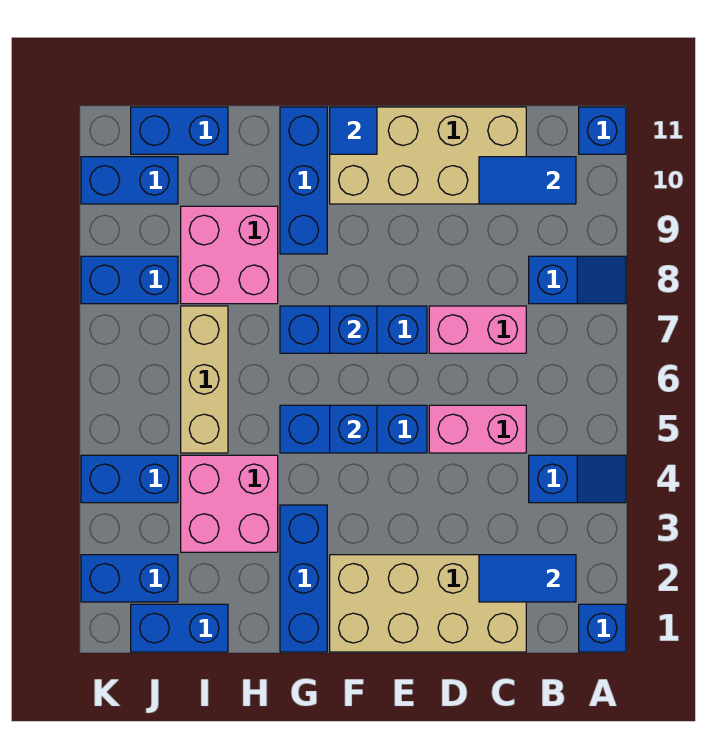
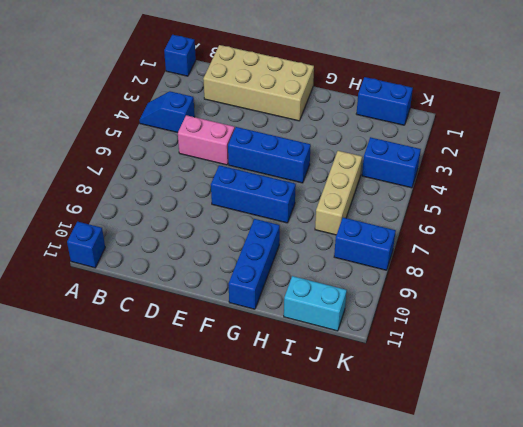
cyan brick I11:J11 level 1 -> blue brick I11:J11 level 1
none -> blue slope A8:B8 level 1 top B
none -> pink brick C7:D7 level 1
none -> tan brick C10:F11 level 1

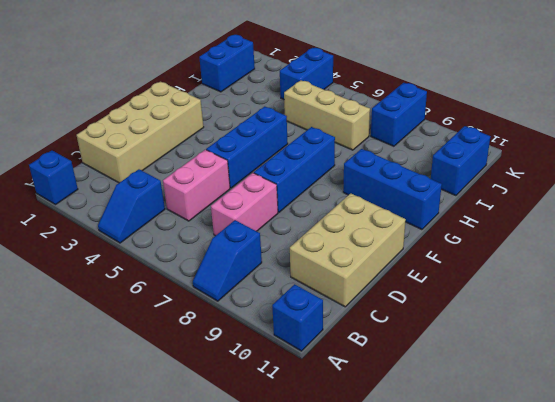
tan brick C10:E11 level 1 -> tan brick C10:F11 level 1
none -> blue brick G1:G3 level 1
none -> pink brick H3:I4 level 1
none -> pink brick H8:I9 level 1

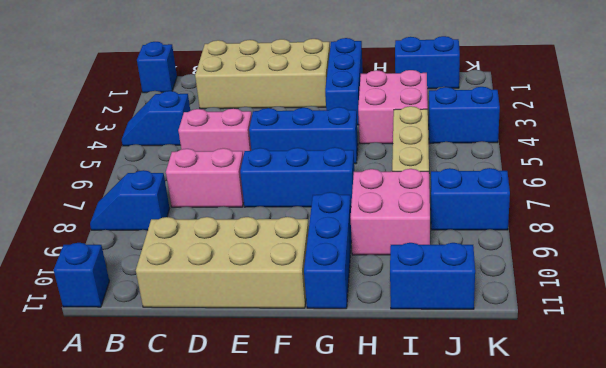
none -> blue brick J2:K2 level 1
none -> blue brick J10:K10 level 1
none -> blue tile B2:C2 level 2

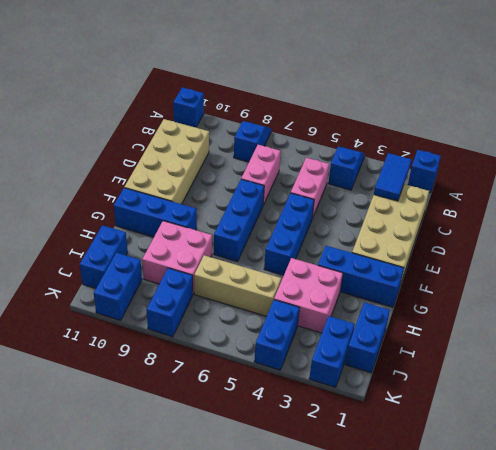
none -> blue tile B10:C10 level 2
none -> blue brick F5 level 2
none -> blue brick F7 level 2

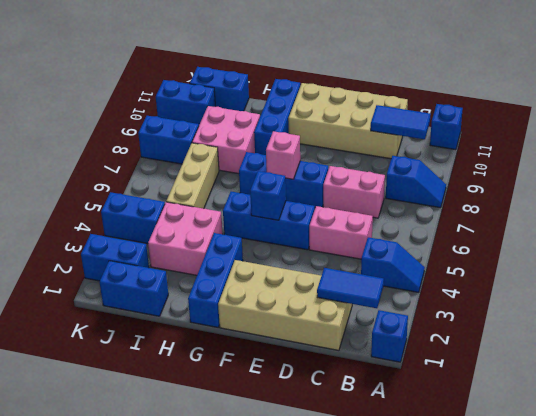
pink brick F7 level 2 -> blue brick F7 level 2
none -> blue tile F11 level 2

